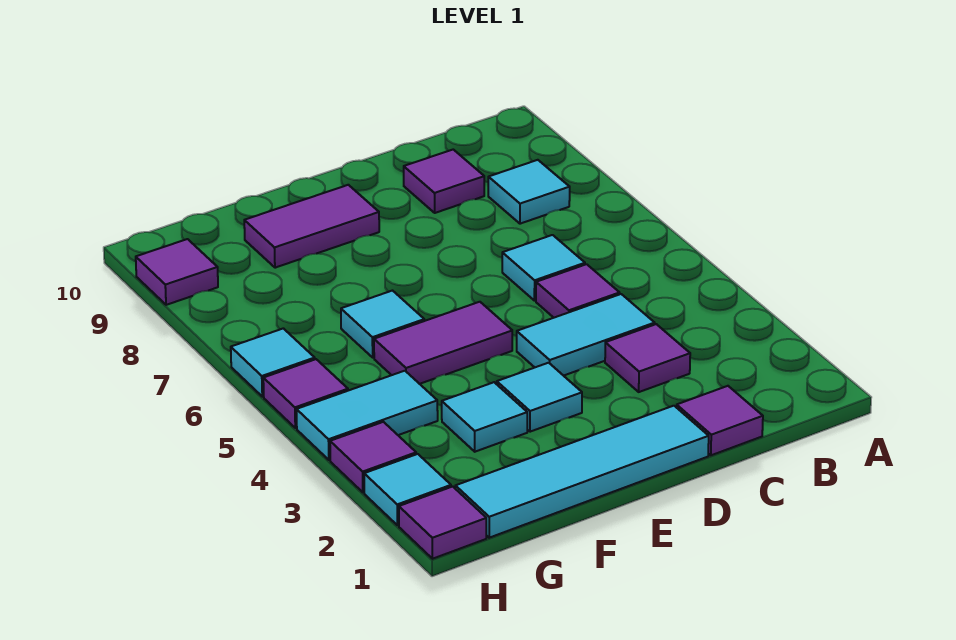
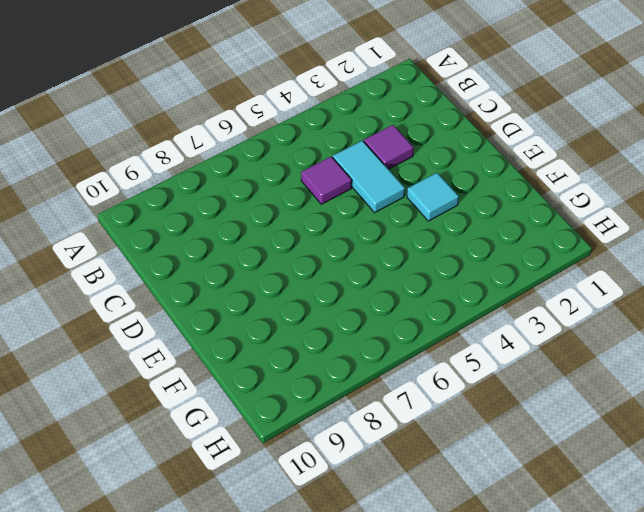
none -> cyan tile B8 level 1
none -> purple tile C1 level 1
none -> cyan tile C6 level 1

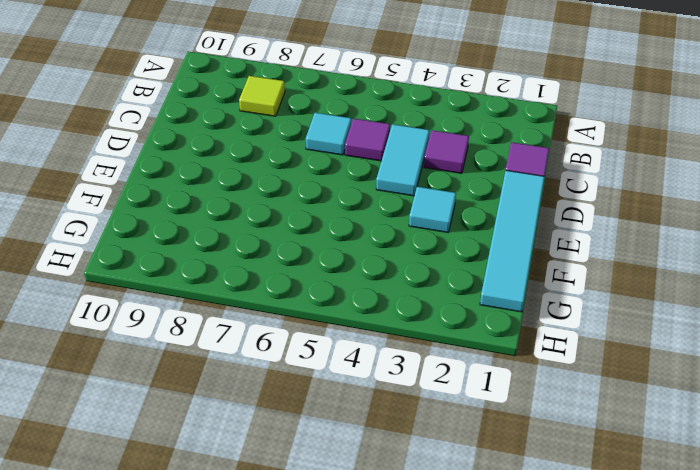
lime tile B8 level 1 -> cyan tile B8 level 1
none -> purple tile C9 level 1
none -> purple tile E5:F5 level 1
none -> purple tile E9:F9 level 1

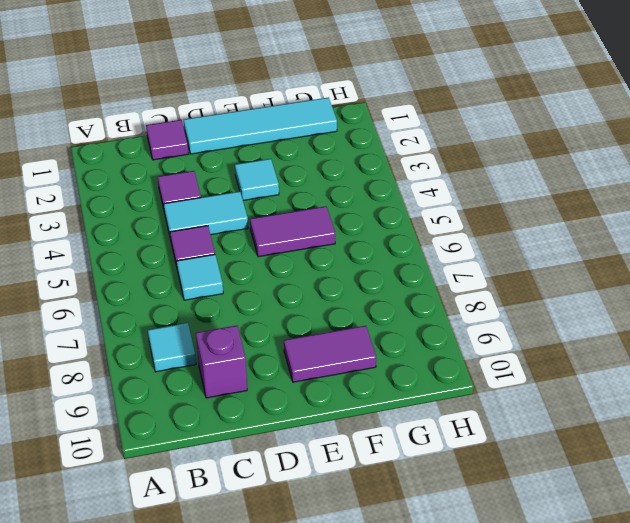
purple brick C9 level 1 -> purple tile C9 level 1
none -> cyan tile F3 level 1
none -> cyan tile F6 level 1
none -> cyan tile G4:H4 level 1

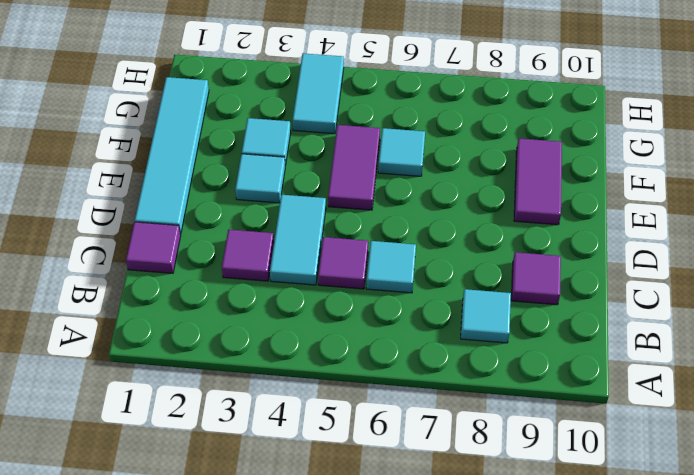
none -> purple tile H1 level 1
none -> cyan tile H2 level 1
none -> purple tile H3 level 1

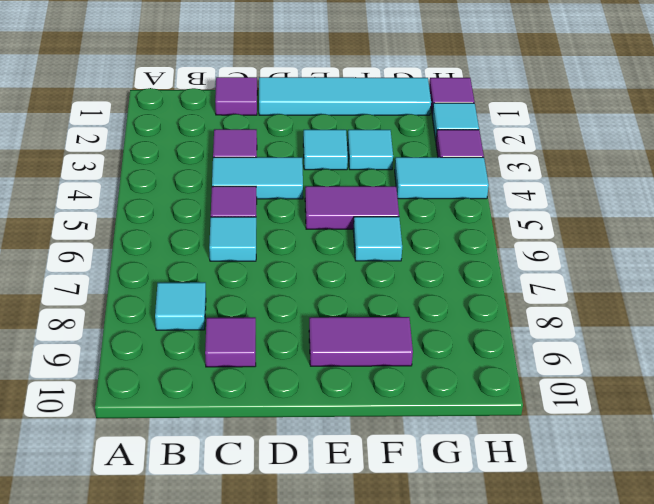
none -> purple tile H5 level 1
none -> cyan tile H6 level 1
none -> purple tile H9 level 1

